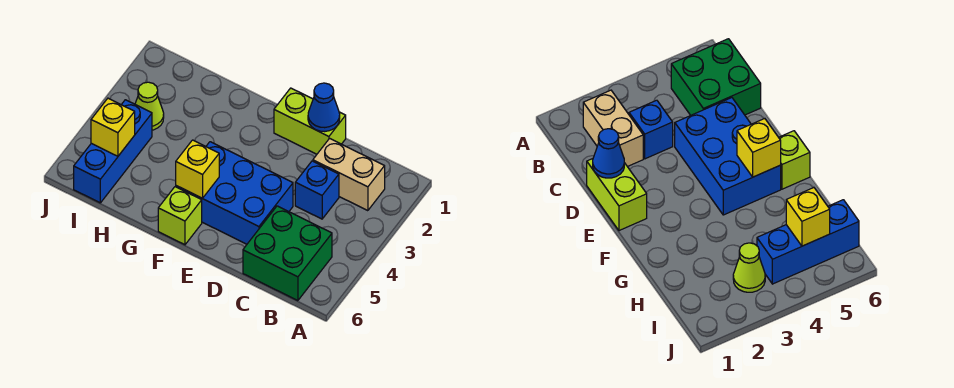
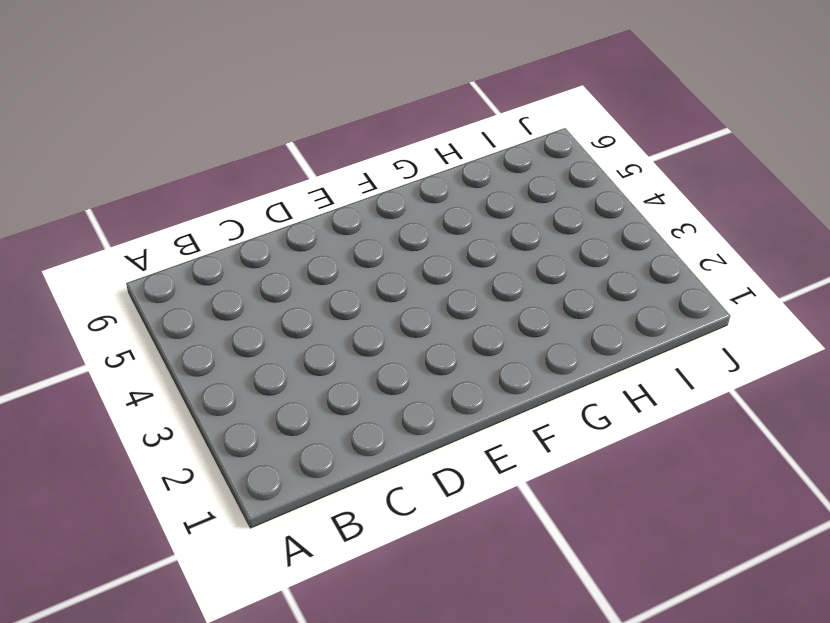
none -> tan brick B2:C2 level 1
none -> green brick B5:C6 level 1

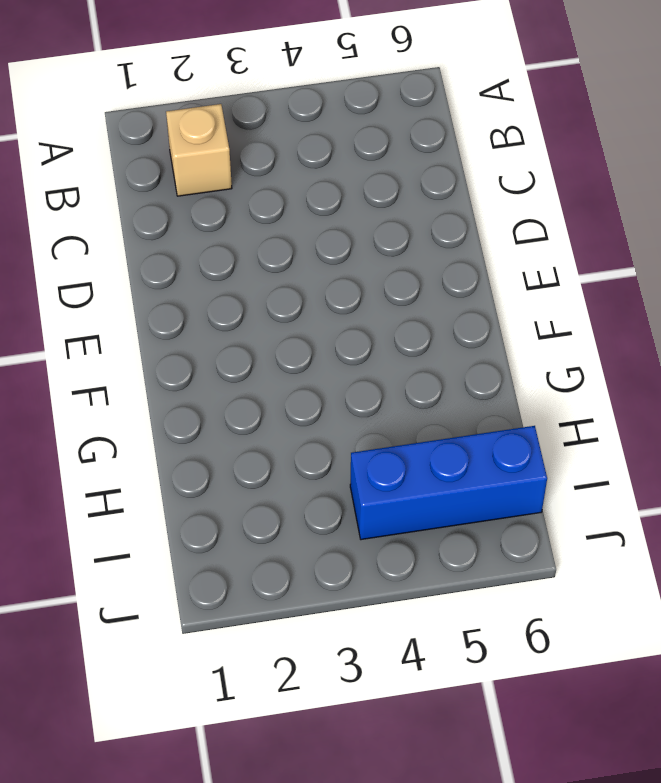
tan brick B2 level 1 -> tan brick B2:C2 level 1
none -> green brick B5:C6 level 1
none -> blue brick C3 level 1

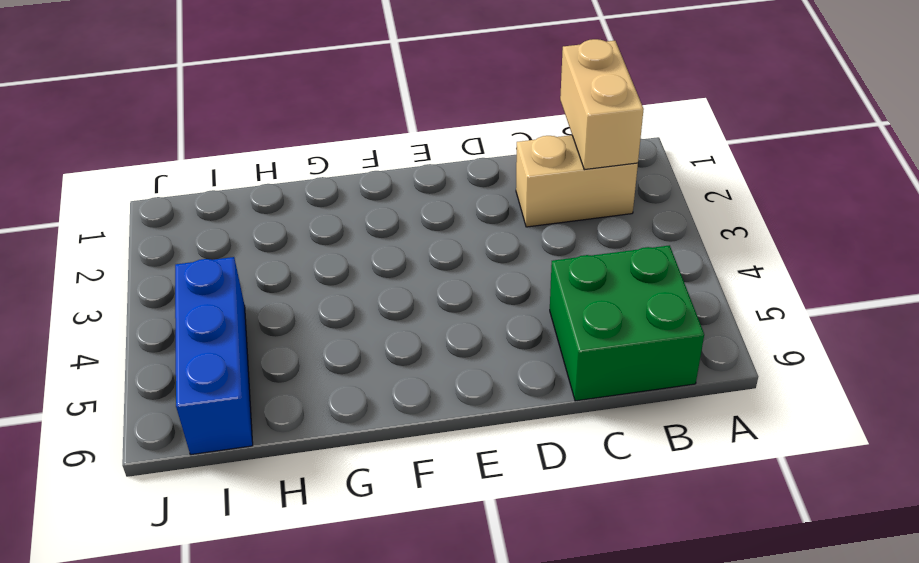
tan brick B1:B2 level 2 -> none
none -> blue brick C3 level 1
none -> lime brick D1:E1 level 1

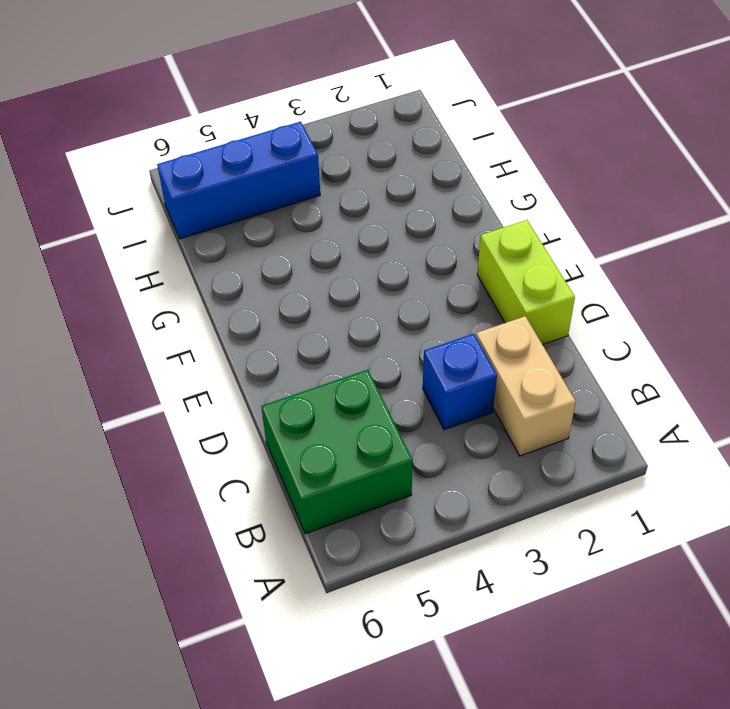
none -> blue brick D4:F5 level 1
none -> lime brick F6 level 1

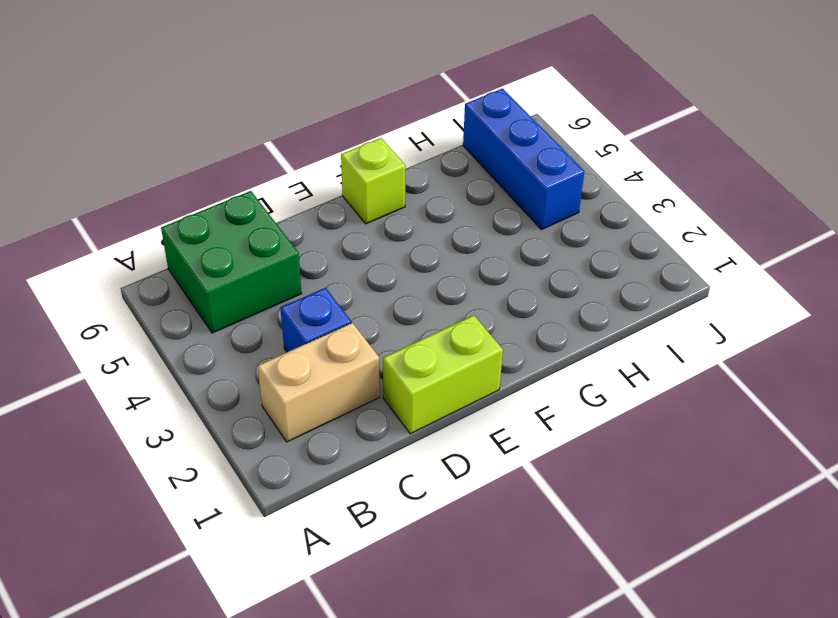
none -> blue brick D4:F5 level 1
none -> lime cone I3 level 1

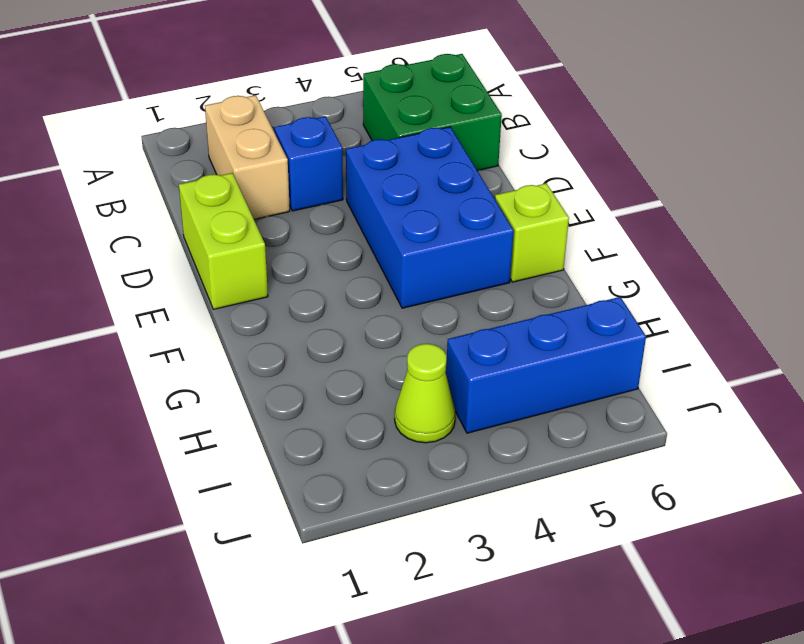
none -> blue cone D1 level 2
none -> yellow brick F5 level 2

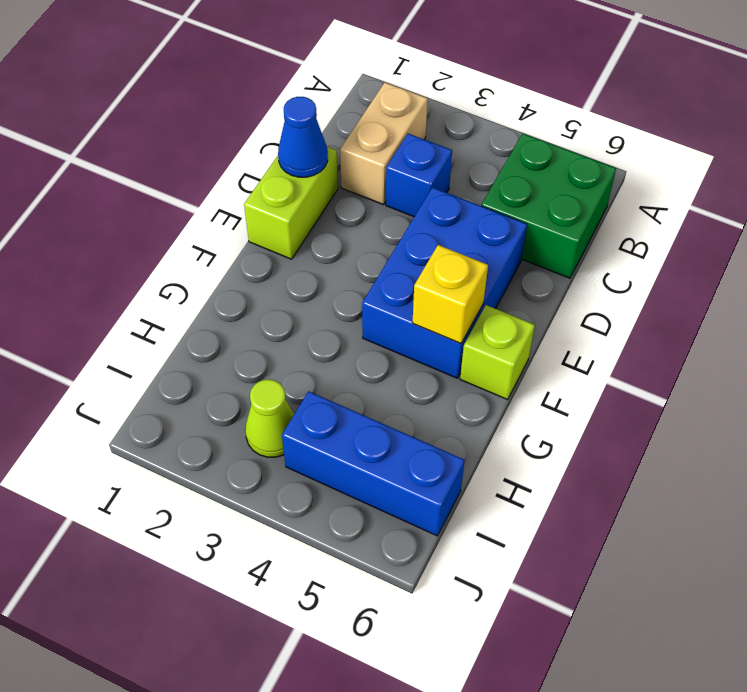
none -> yellow brick I5 level 2

